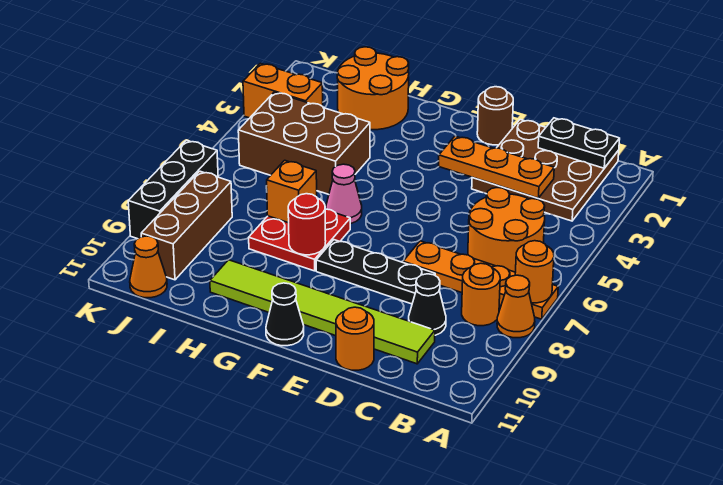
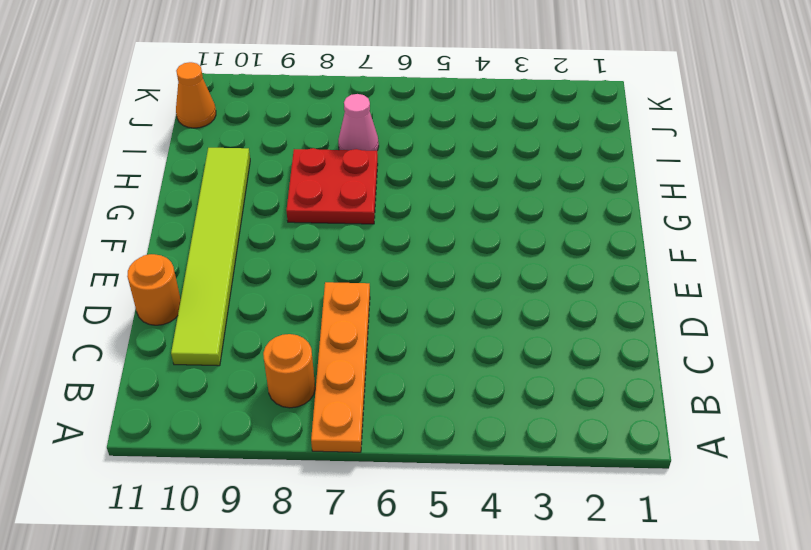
pink cone I7 level 1 -> pink cone G6 level 1
none -> orange cone A8 level 1
none -> brown plate B1:D3 level 1
none -> orange round brick B5:C6 level 1

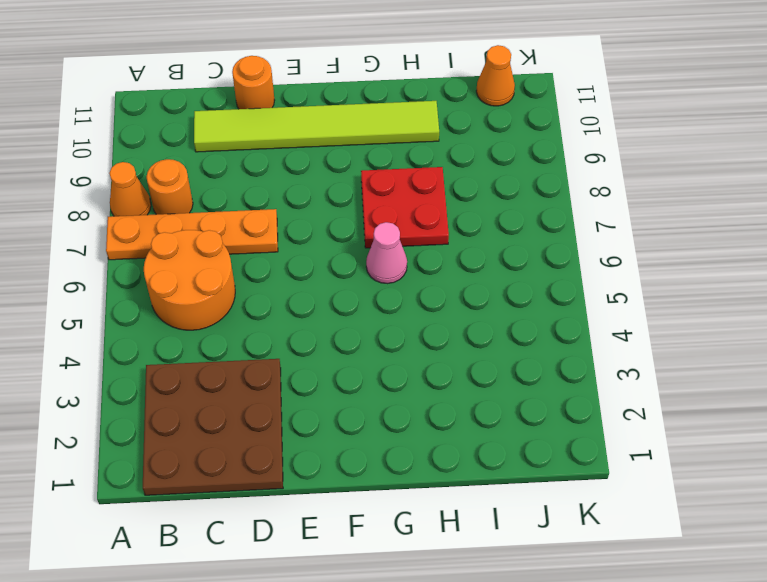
none -> black cone C9 level 1
none -> black plate D8:F8 level 1
none -> brown round brick E1 level 1

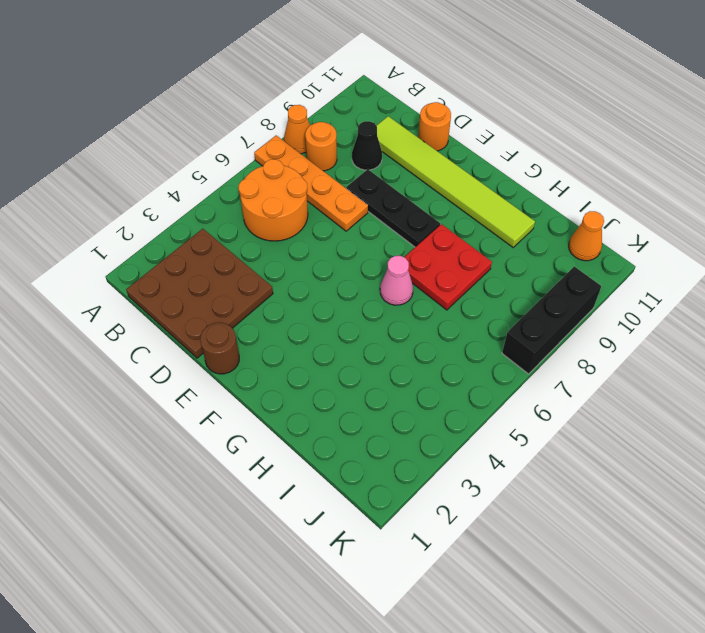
none -> black cone F11 level 1
none -> orange round brick H1:I2 level 1
none -> brown brick H4:J5 level 1

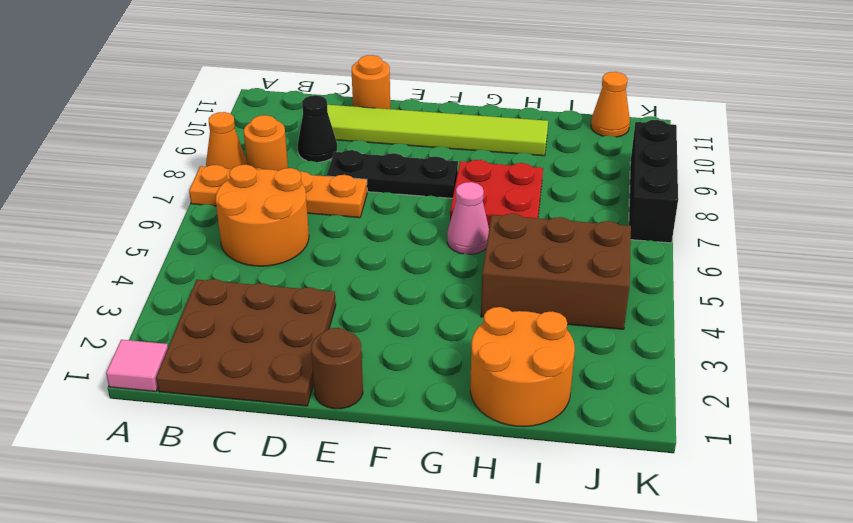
pink tile A1 level 1 -> none
none -> black cone F11 level 1
none -> orange brick J3:K3 level 1
none -> brown brick J8:J10 level 1

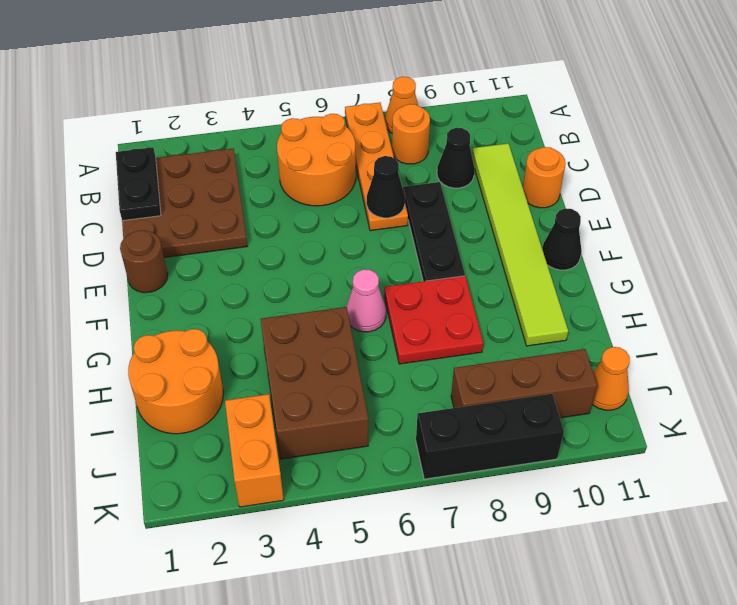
black cone D7 level 2 -> none
none -> orange round brick A7 level 2
none -> orange plate C3:E3 level 2
none -> red round brick G8 level 2

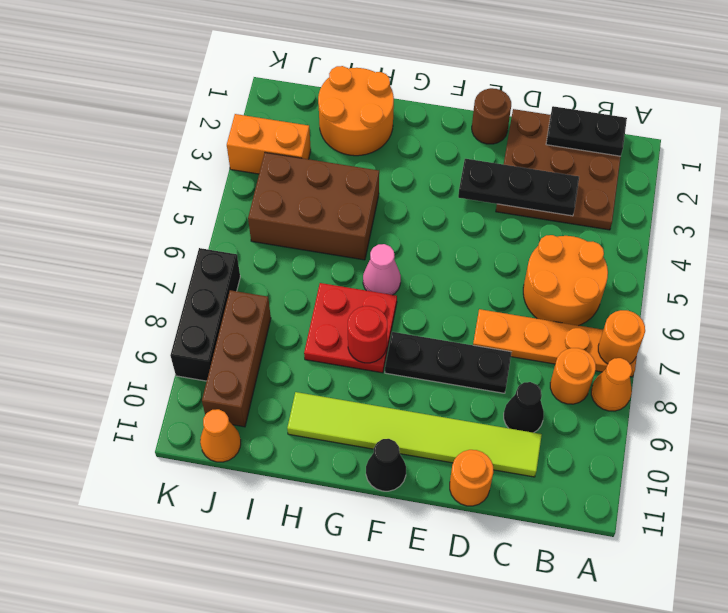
black plate C3:E3 level 2 -> orange plate C3:E3 level 2
none -> orange brick H7 level 2

